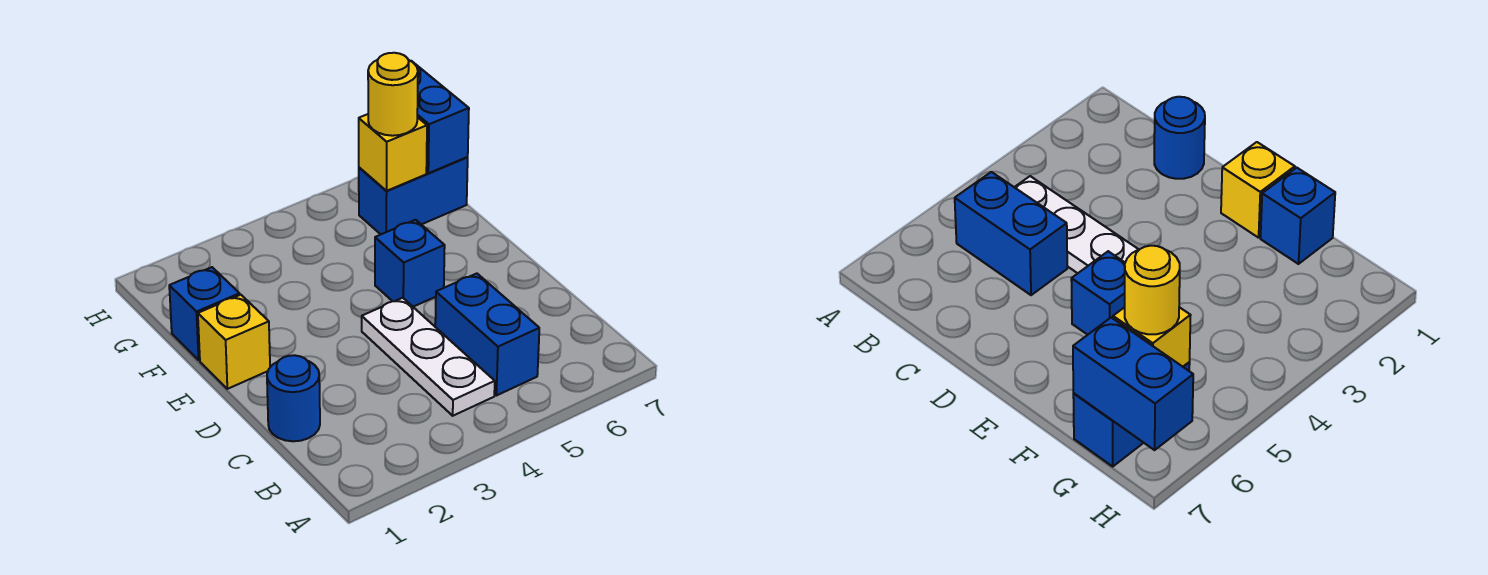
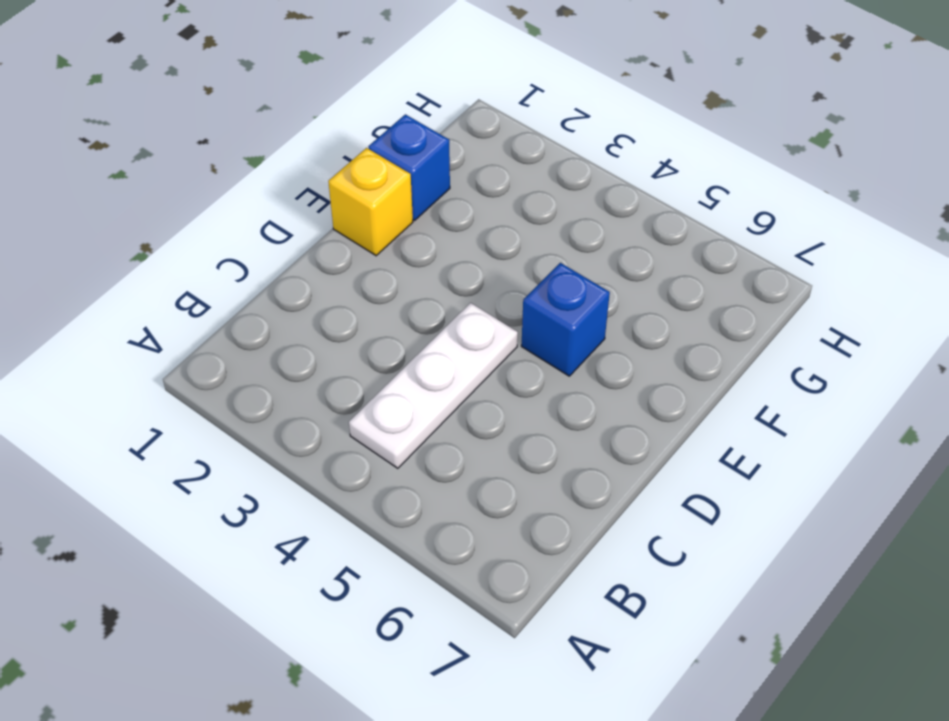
none -> blue brick B5:C5 level 1
none -> blue round brick C1 level 1

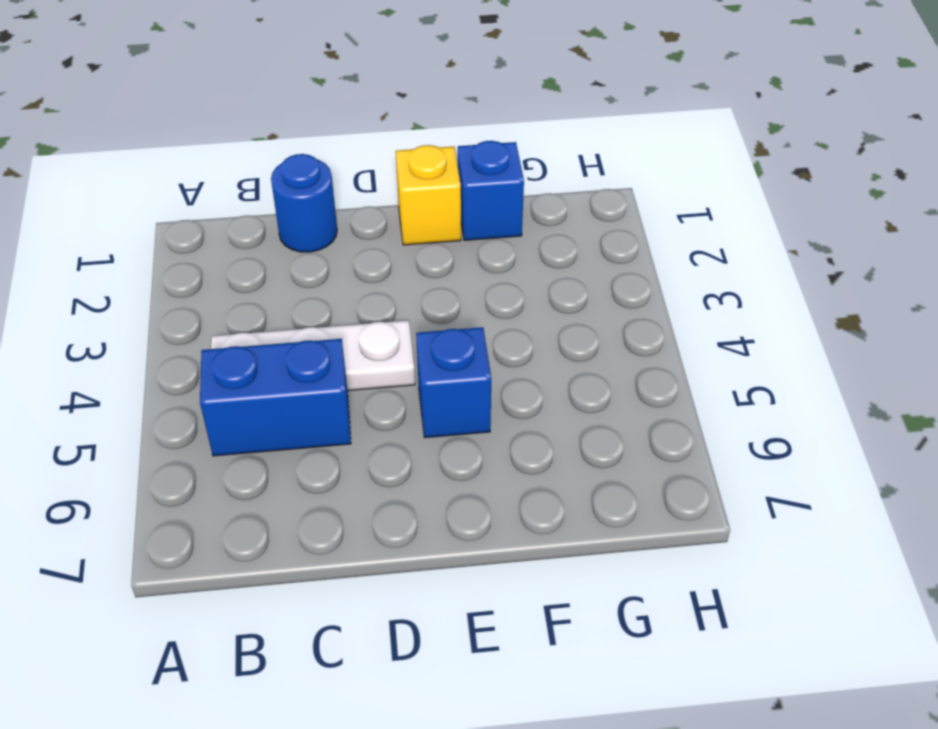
none -> blue brick G6:G7 level 1
none -> yellow brick G6 level 2

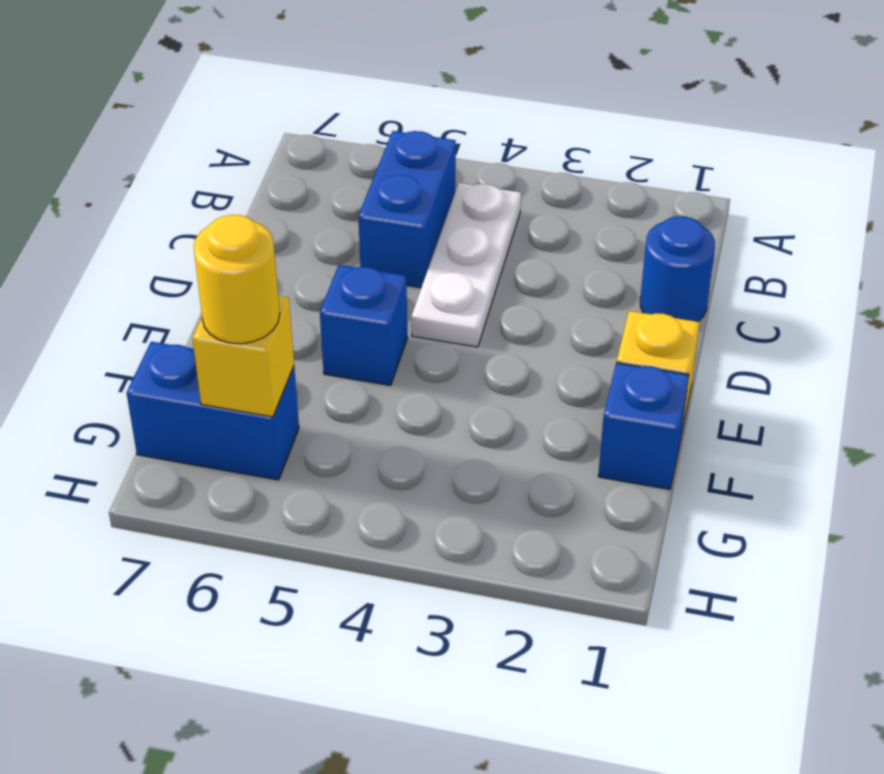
none -> blue brick G7:H7 level 2

